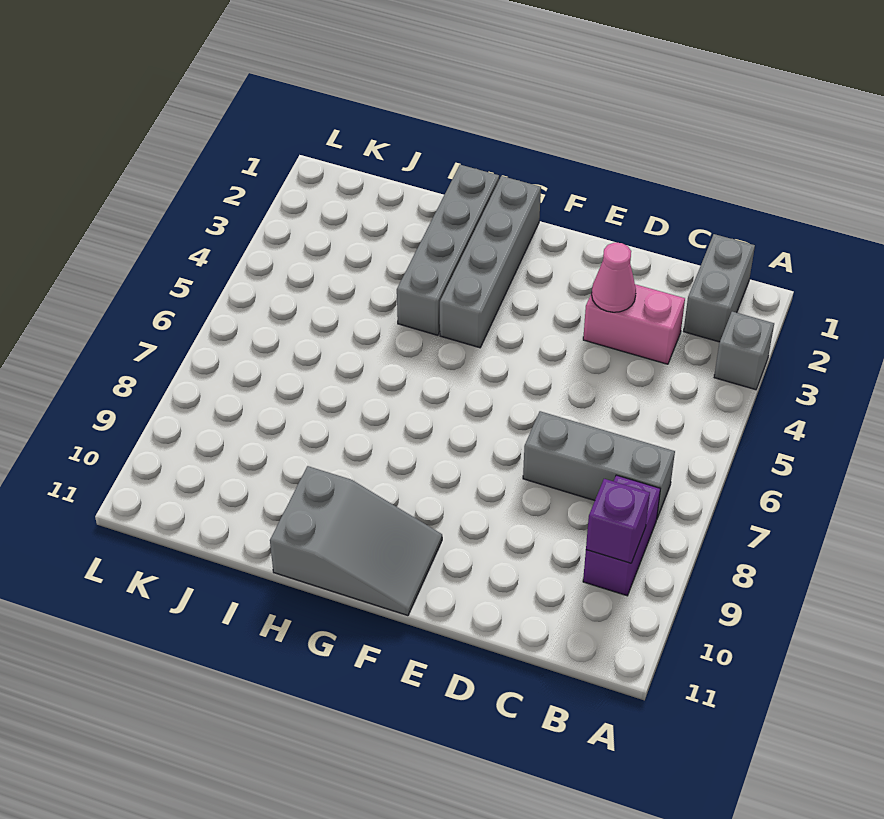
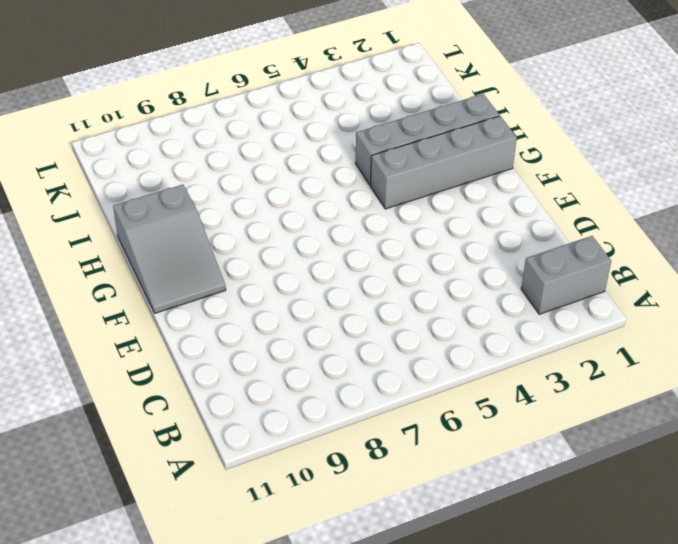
none -> grey brick A3 level 1
none -> grey brick B7:D7 level 1

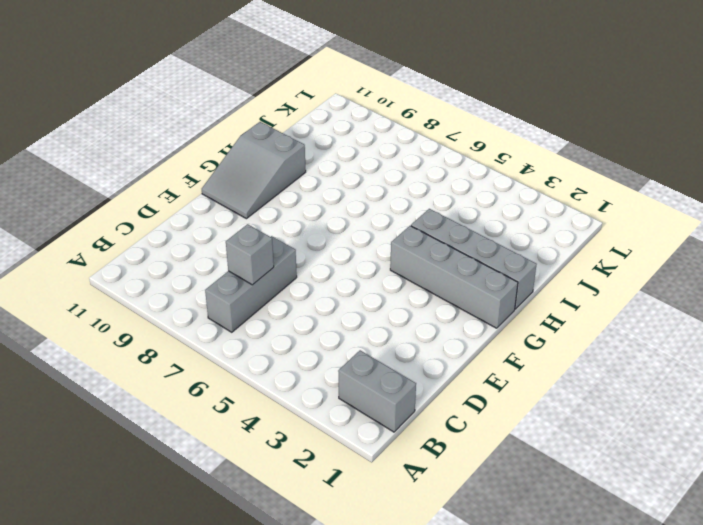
grey brick C7 level 2 -> grey brick A3 level 1
none -> purple brick B8:B9 level 1
none -> pink brick C3:D3 level 1

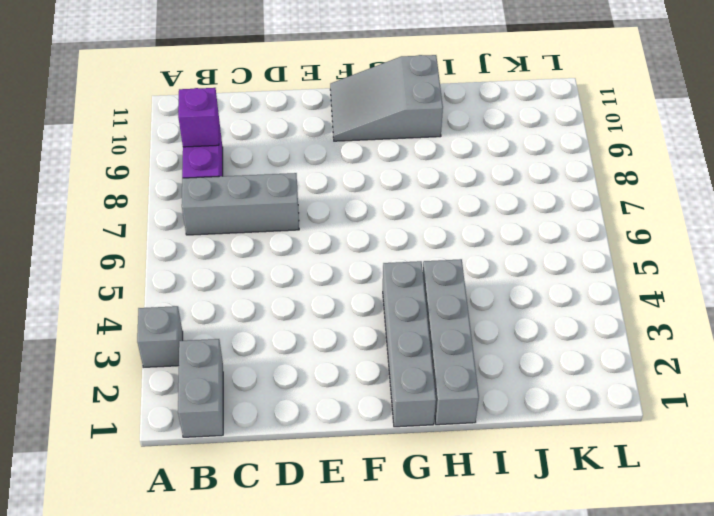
none -> pink brick C3:D3 level 1
none -> pink cone D3 level 2

